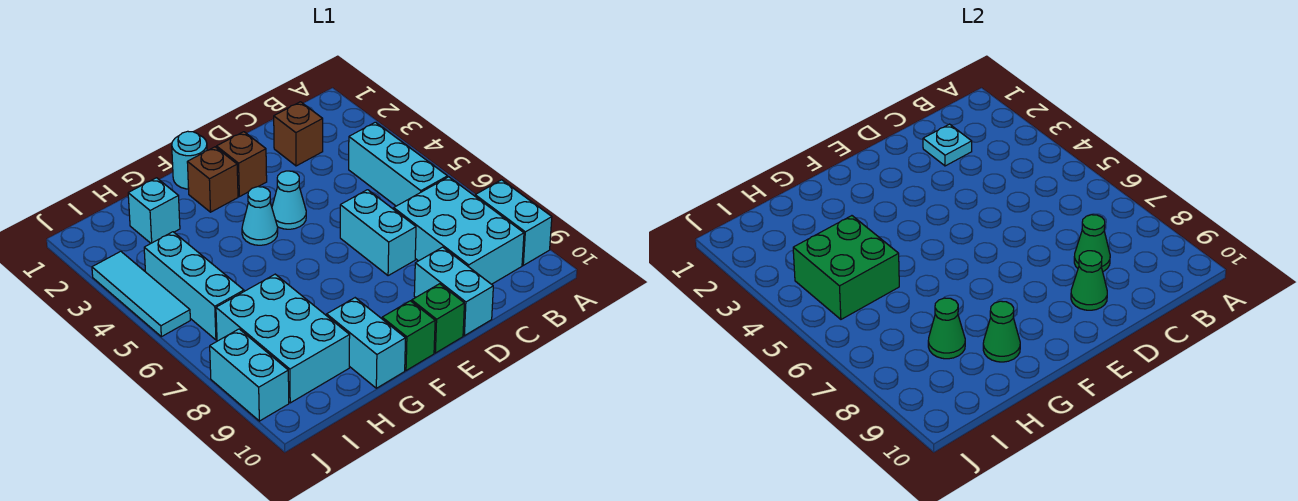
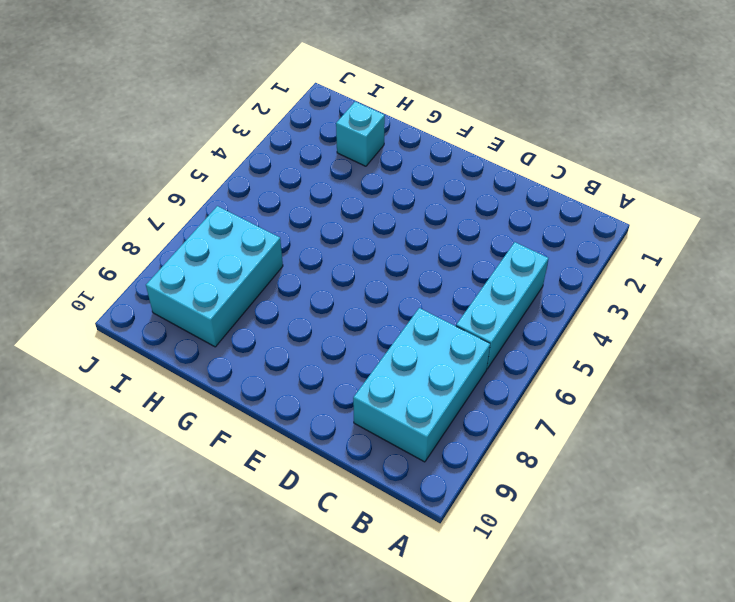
none -> cyan brick A8:A9 level 1
none -> brown brick C2 level 1
none -> cyan brick D6:D7 level 1

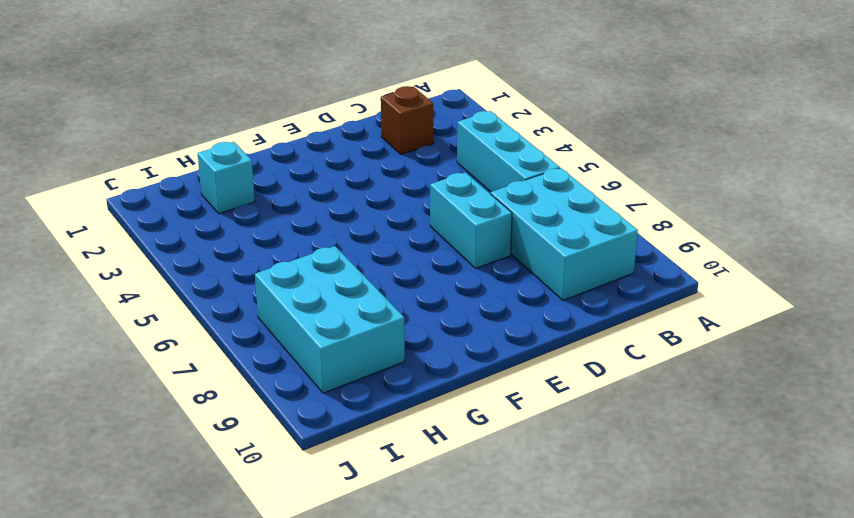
none -> cyan brick A8:A9 level 1
none -> cyan brick D9:D10 level 1
none -> brown brick E2 level 1

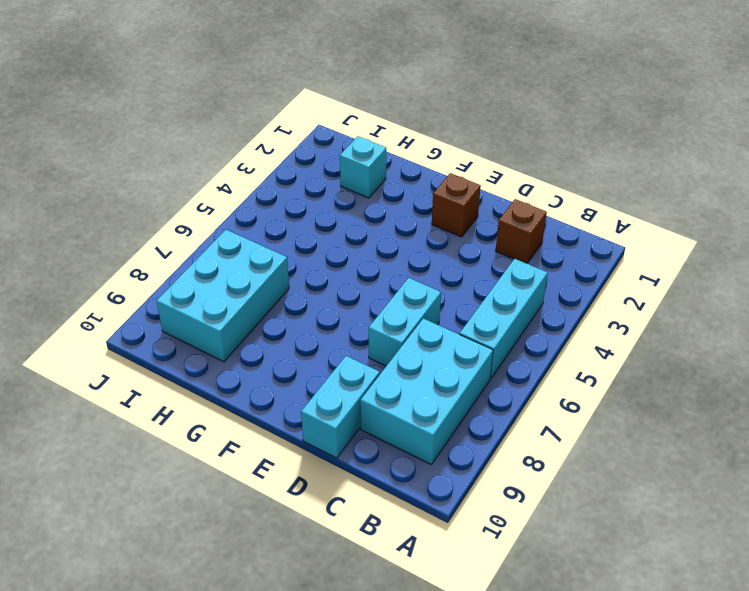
none -> cyan brick A8:A9 level 1
none -> cyan cone E4 level 1
none -> green brick E10 level 1

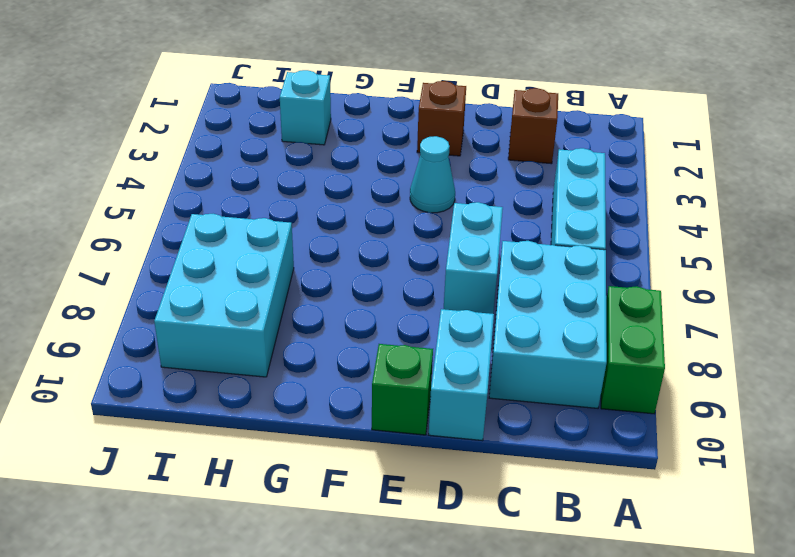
green brick A8:A9 level 1 -> cyan brick A8:A9 level 1
none -> cyan round brick F1 level 1
none -> brown brick F2 level 1
none -> cyan cone F4 level 1

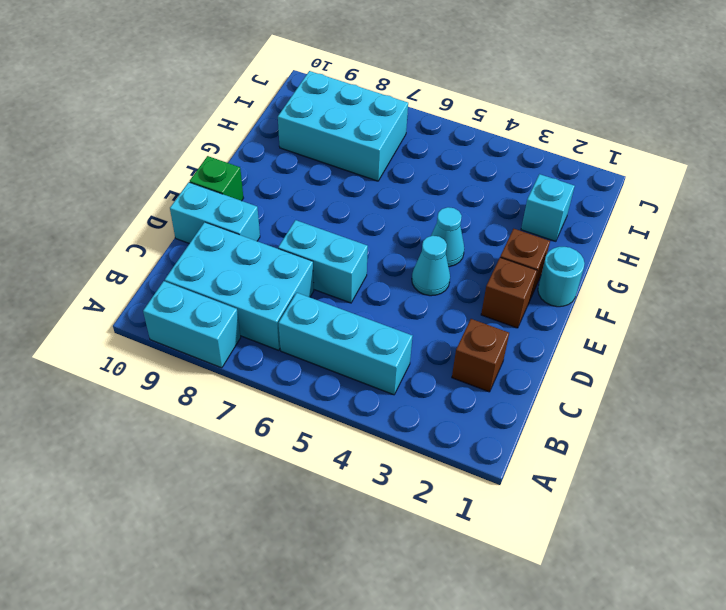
none -> green brick F10 level 1
none -> cyan brick G9:G10 level 1
none -> cyan brick I4:I6 level 1

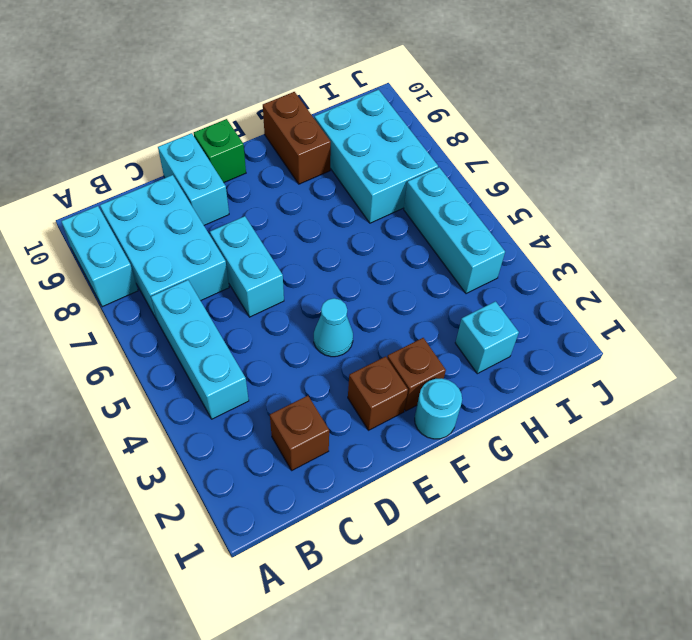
brown brick G9:G10 level 1 -> cyan brick G9:G10 level 1
none -> cyan cone F4 level 1
none -> green brick F10 level 1
none -> cyan tile J3:J5 level 1

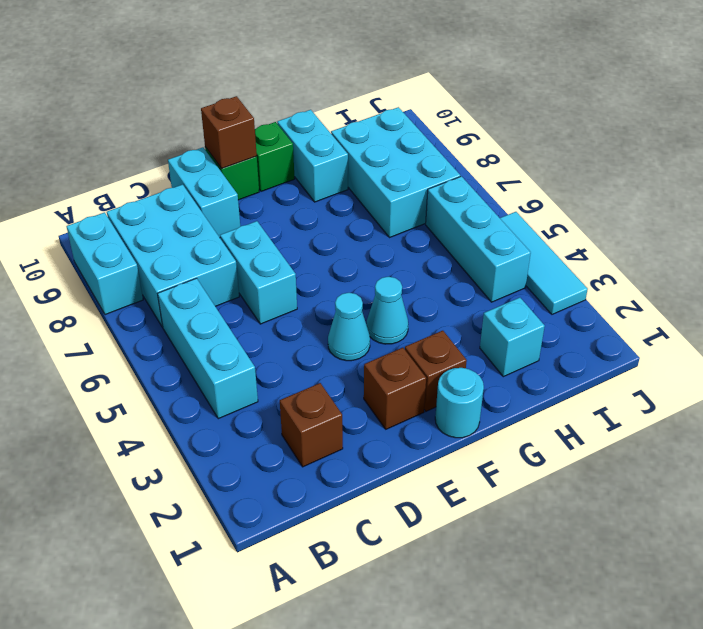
brown brick E10 level 2 -> none
none -> cyan brick J8:J9 level 1
none -> cyan plate C2 level 2
none -> green cone C8 level 2

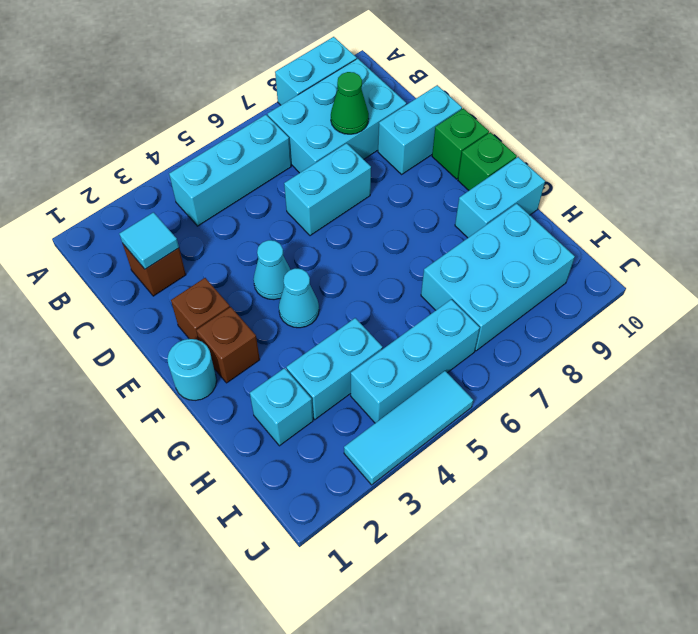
cyan tile C2 level 2 -> cyan plate C2 level 2
cyan brick H3:H4 level 1 -> cyan brick J8:J9 level 1
none -> green cone D9 level 2
none -> green cone G9 level 2
none -> green brick H4:I5 level 2

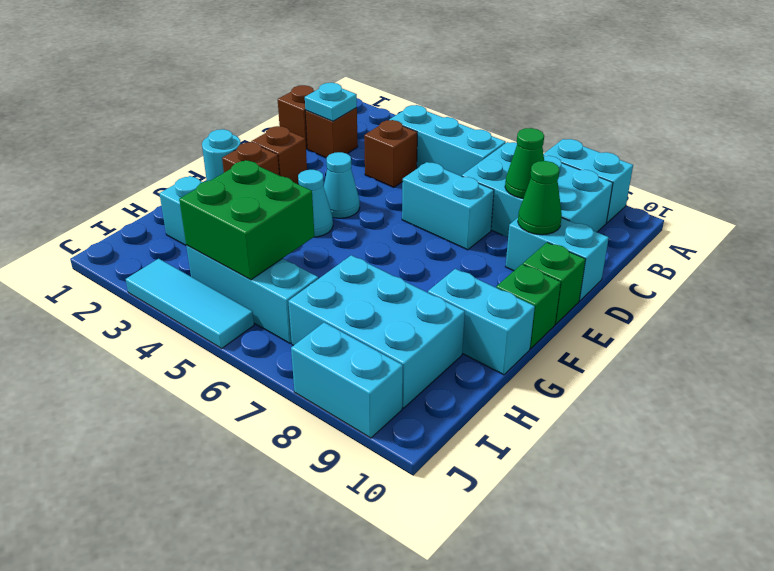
brown brick C1 level 1 -> none
brown brick C4 level 1 -> none
none -> green cone G9 level 2
none -> green cone H8 level 2

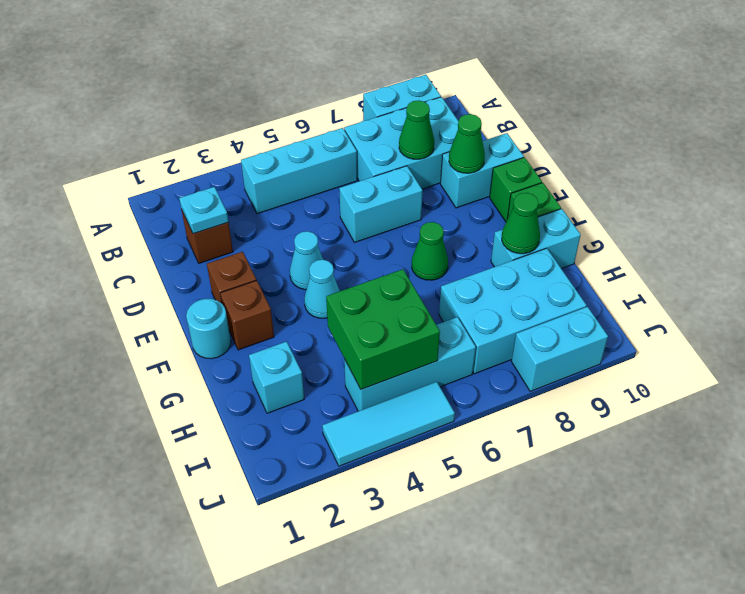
green cone F7 level 1 -> green cone H8 level 2

